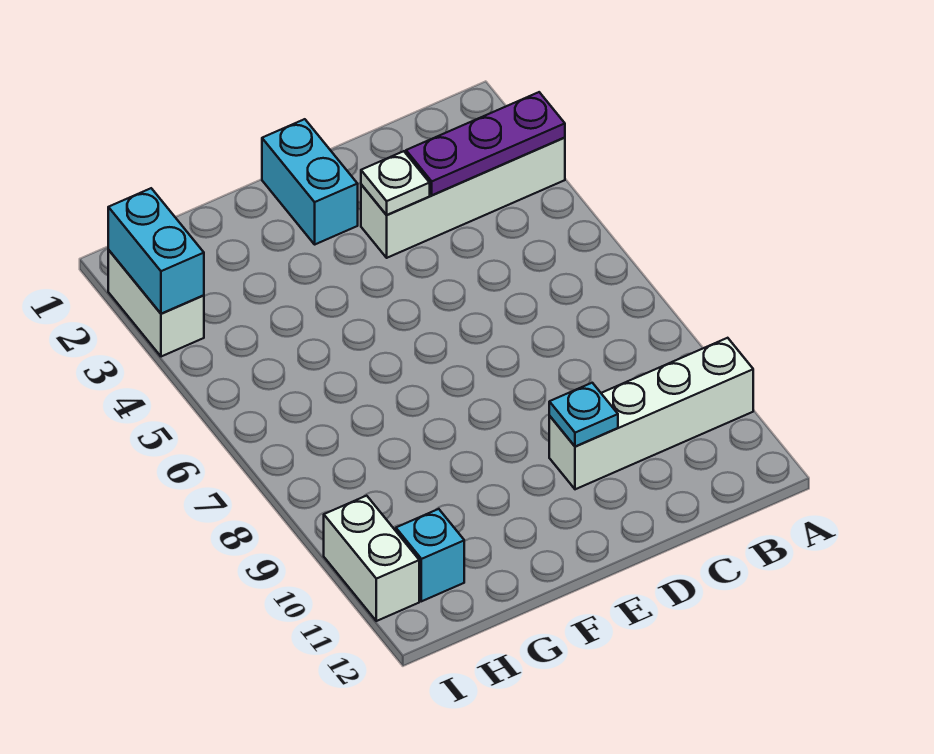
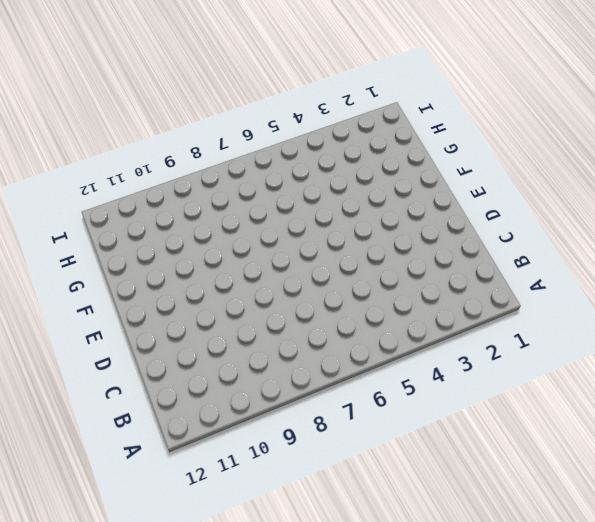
none -> white brick A3:D3 level 1
none -> white brick A10:D10 level 1

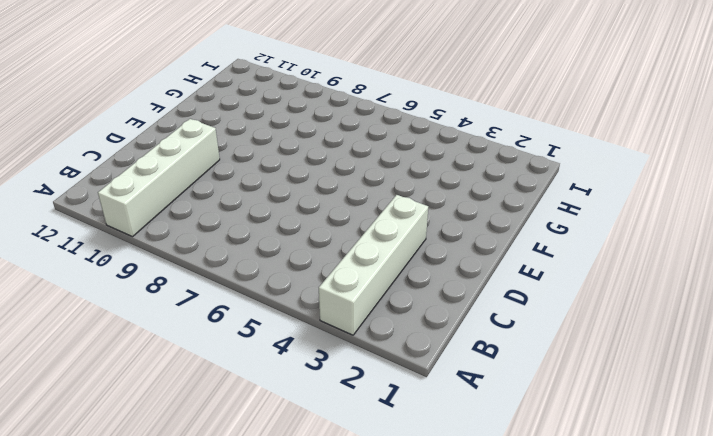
none -> cyan brick E1:E2 level 1
none -> cyan brick H11 level 1

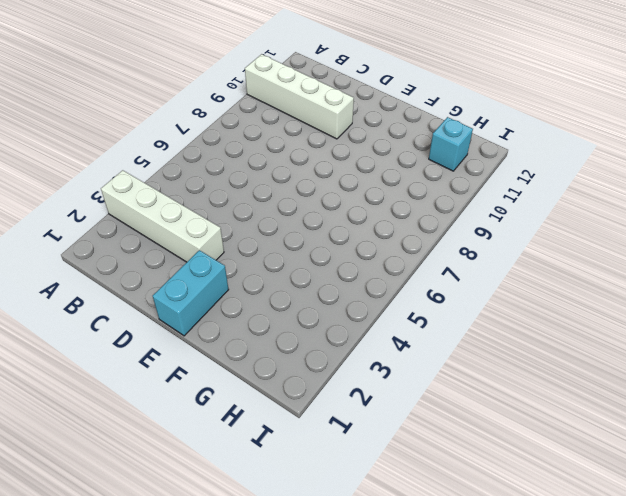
none -> white brick I2:I3 level 1
none -> white brick I10:I11 level 1

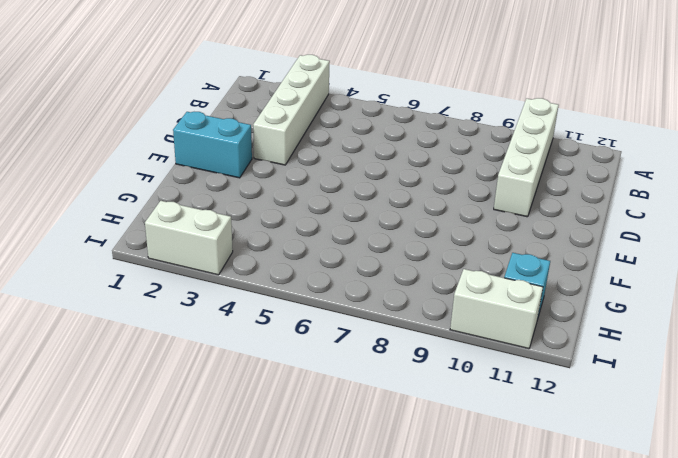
none -> purple plate A3:C3 level 2
none -> white plate D3 level 2

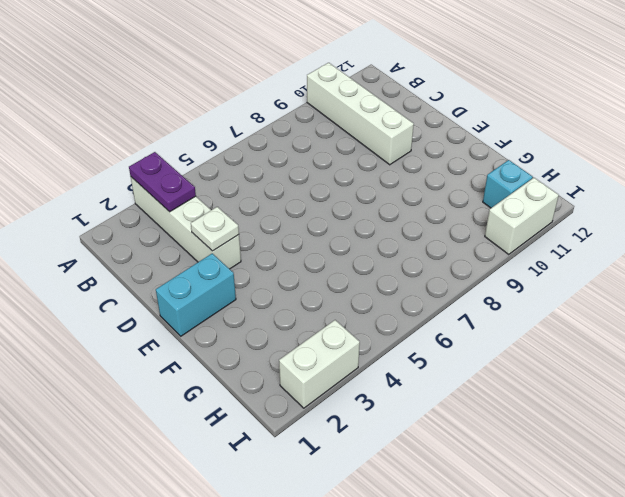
purple plate A3:B3 level 2 -> purple plate A3:C3 level 2
none -> cyan plate D10 level 2
none -> cyan brick I2:I3 level 2

